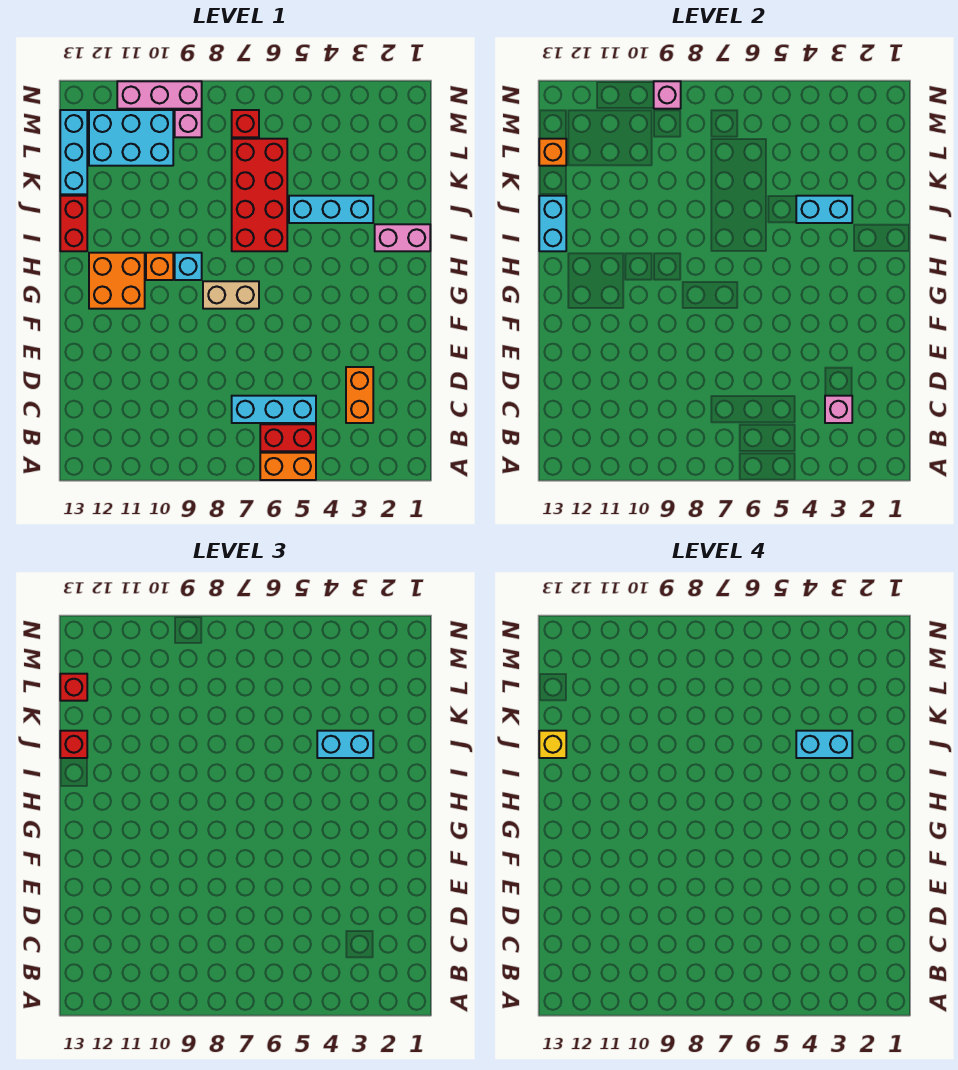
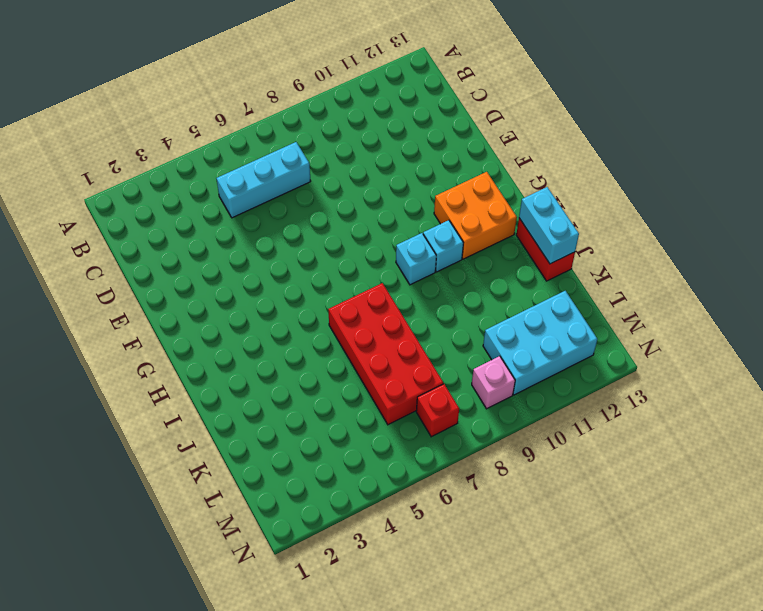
cyan brick H10 level 1 -> orange brick H10 level 1
none -> orange brick A5:A6 level 1
none -> red brick B5:B6 level 1
none -> orange brick C3:D3 level 1

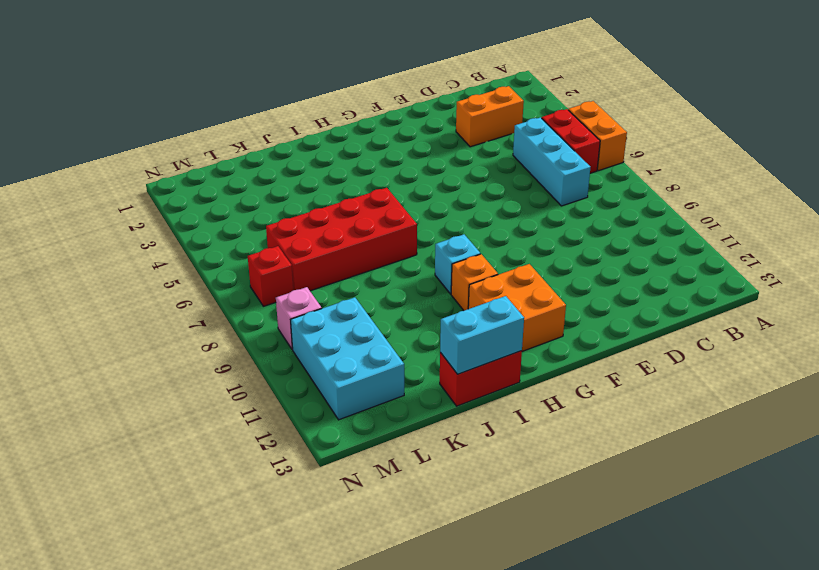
none -> tan brick G7:G8 level 1
none -> pink brick I1:I2 level 1
none -> cyan brick J3:J5 level 1

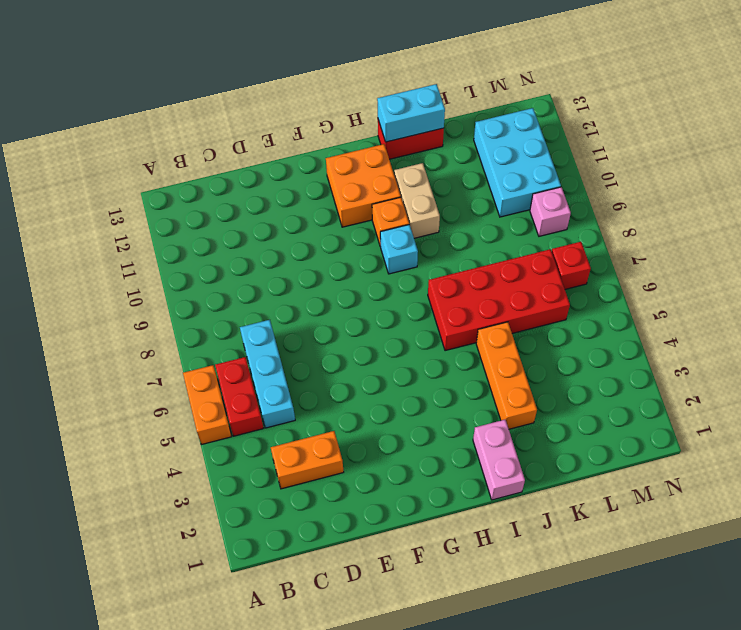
tan brick I10:I11 level 1 -> tan brick G7:G8 level 1
orange brick J3:J5 level 1 -> cyan brick J3:J5 level 1
none -> cyan brick K13:M13 level 1
none -> pink brick N9:N11 level 1
none -> pink brick C3 level 2

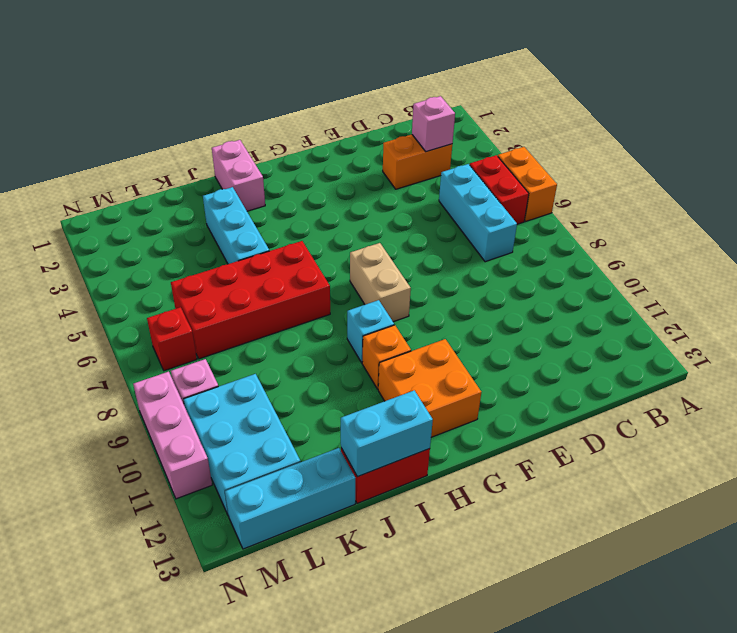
none -> cyan brick J3:J4 level 2
none -> orange brick L13 level 2
none -> pink brick N9 level 2

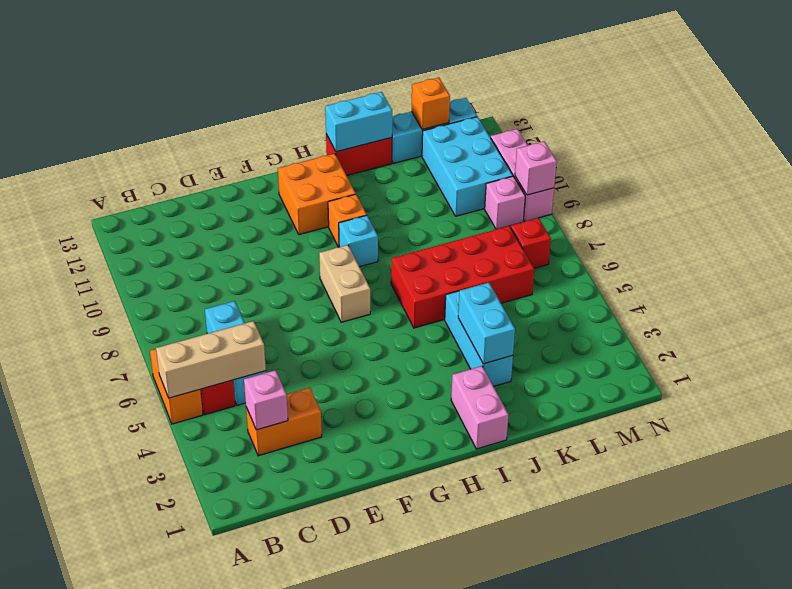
tan brick A5:C5 level 2 -> none
none -> cyan brick J3:J4 level 3
none -> red brick J13 level 3
none -> red brick L13 level 3

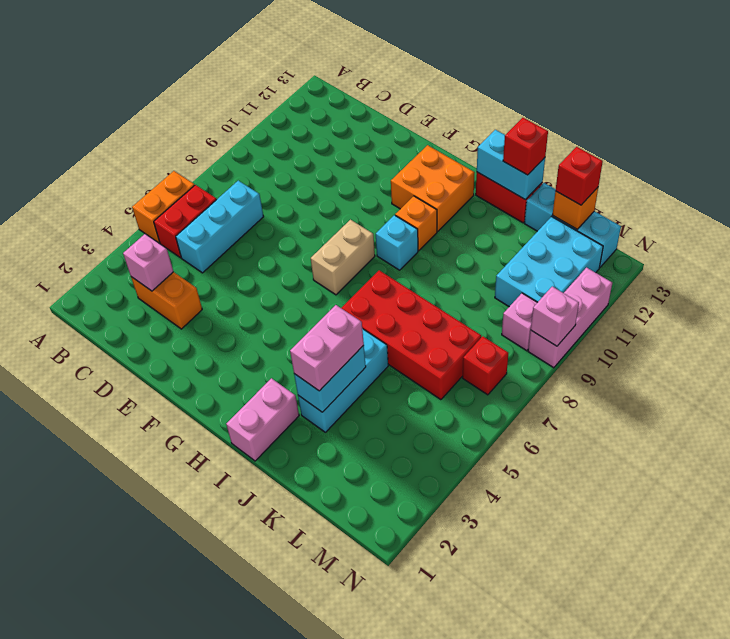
pink brick J3:J4 level 3 -> cyan brick J3:J4 level 3
none -> cyan brick J3:J4 level 4
none -> yellow brick J13 level 4

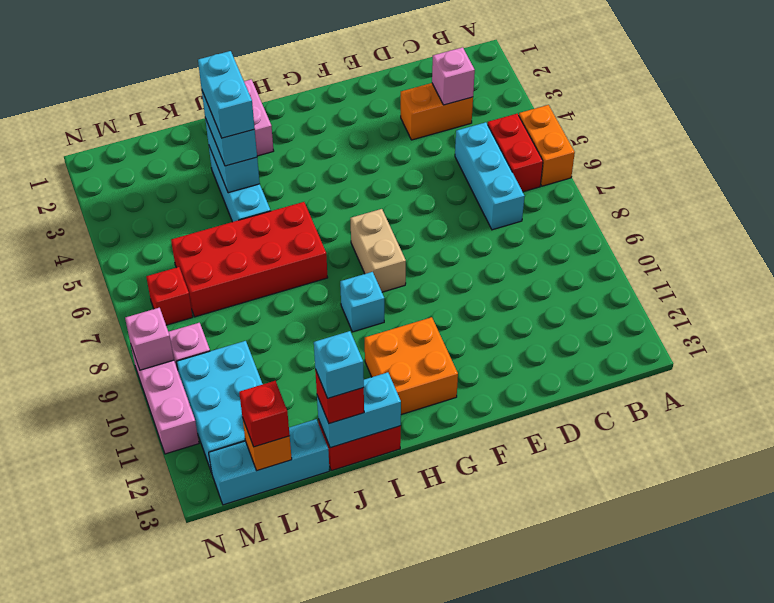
cyan brick J13 level 4 -> yellow brick J13 level 4
none -> orange brick H10 level 1

